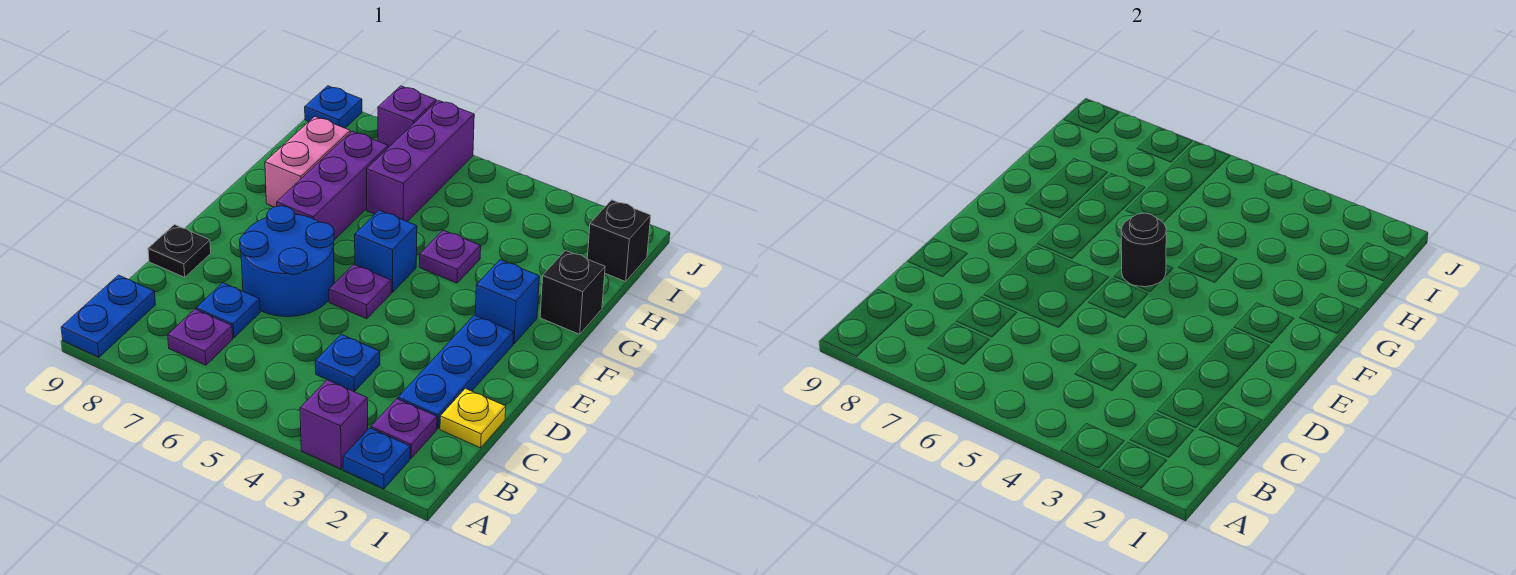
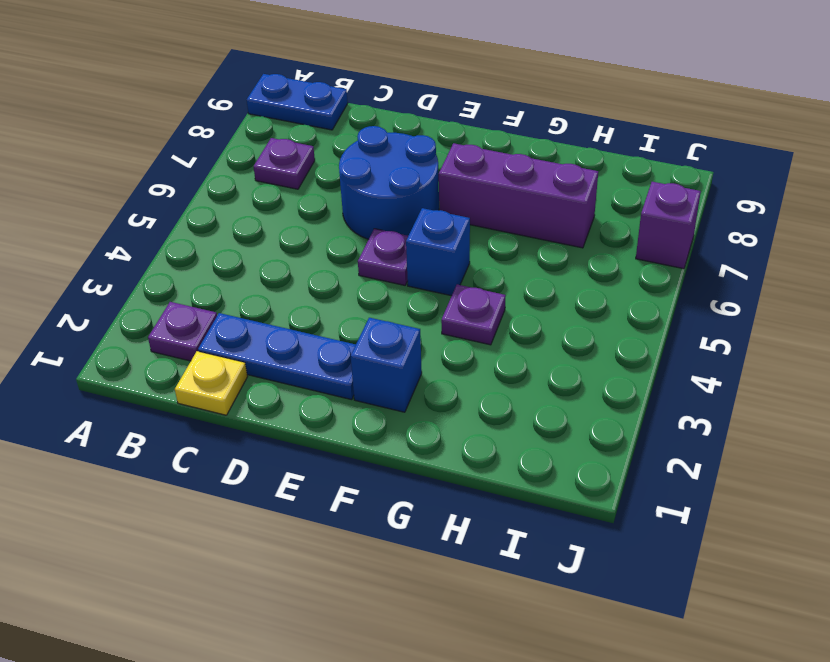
none -> blue plate A2 level 1
none -> purple brick A3 level 1
none -> blue plate C4 level 1

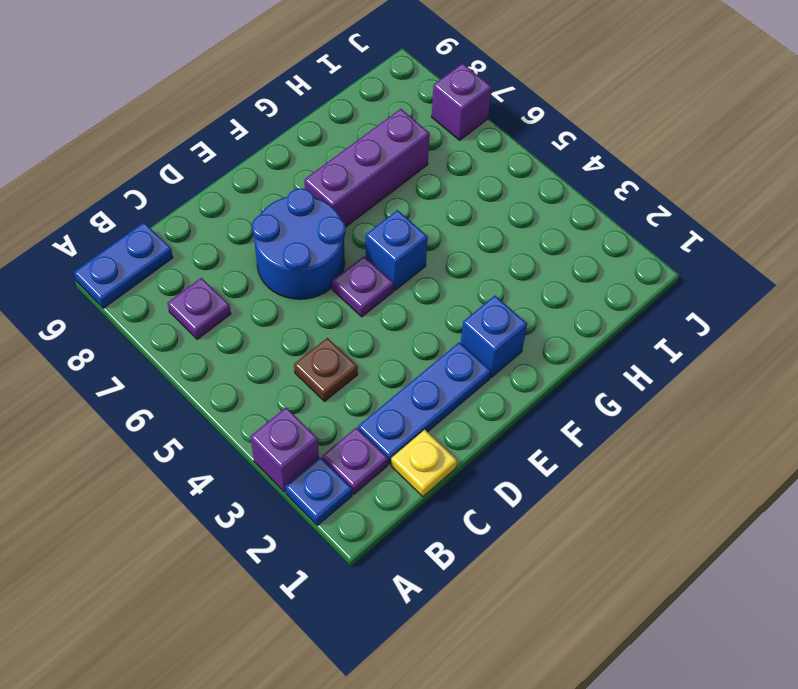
brown plate C4 level 1 -> blue plate C4 level 1
none -> blue plate C7 level 1
none -> black plate D9 level 1
none -> black brick G1 level 1

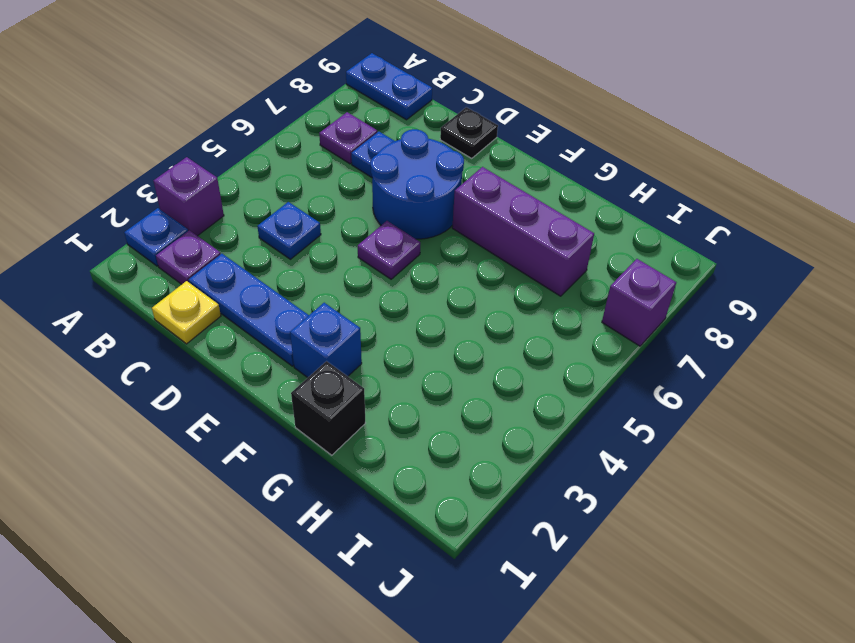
none -> blue brick F5 level 1
none -> purple plate G4 level 1
none -> pink brick G8:H8 level 1

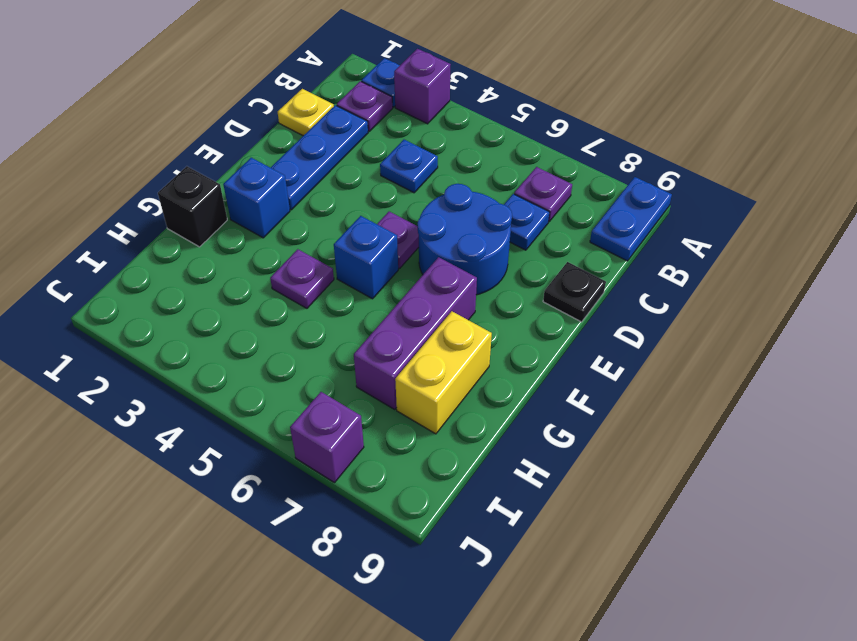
yellow brick G8:H8 level 1 -> pink brick G8:H8 level 1
none -> purple brick H6:J6 level 1
none -> black brick I1 level 1
none -> blue plate J9 level 1

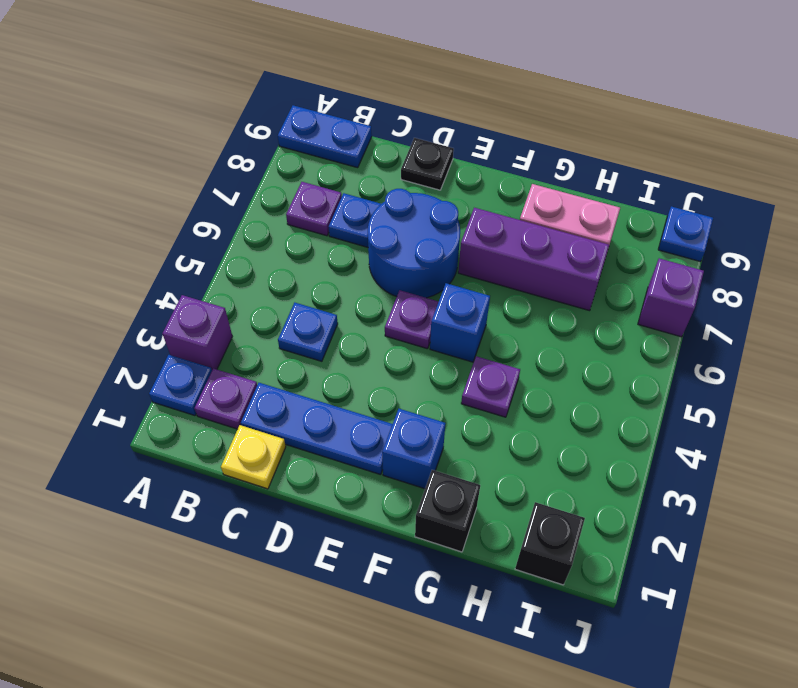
none -> purple brick H6:J6 level 1
none -> black round brick F5 level 2

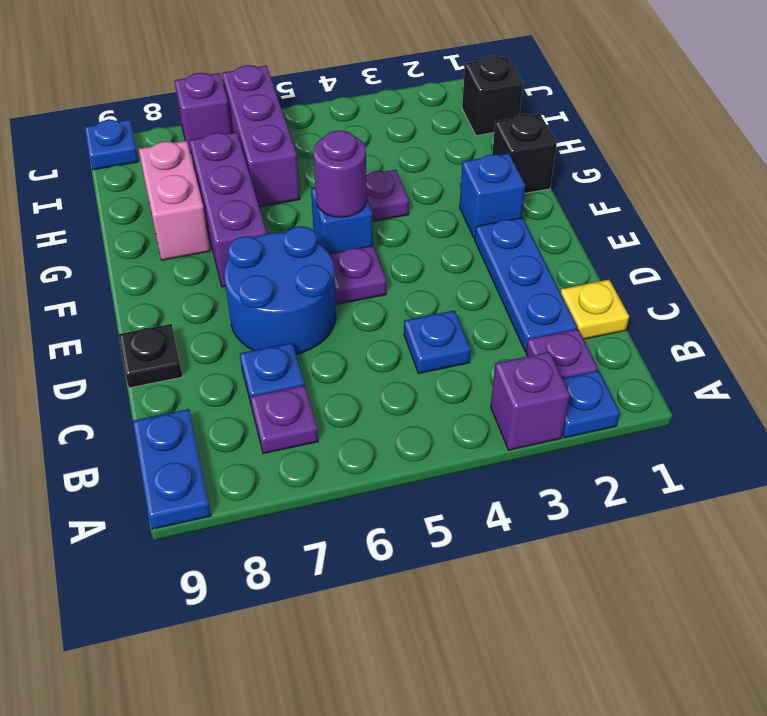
purple round brick F5 level 2 -> black round brick F5 level 2

